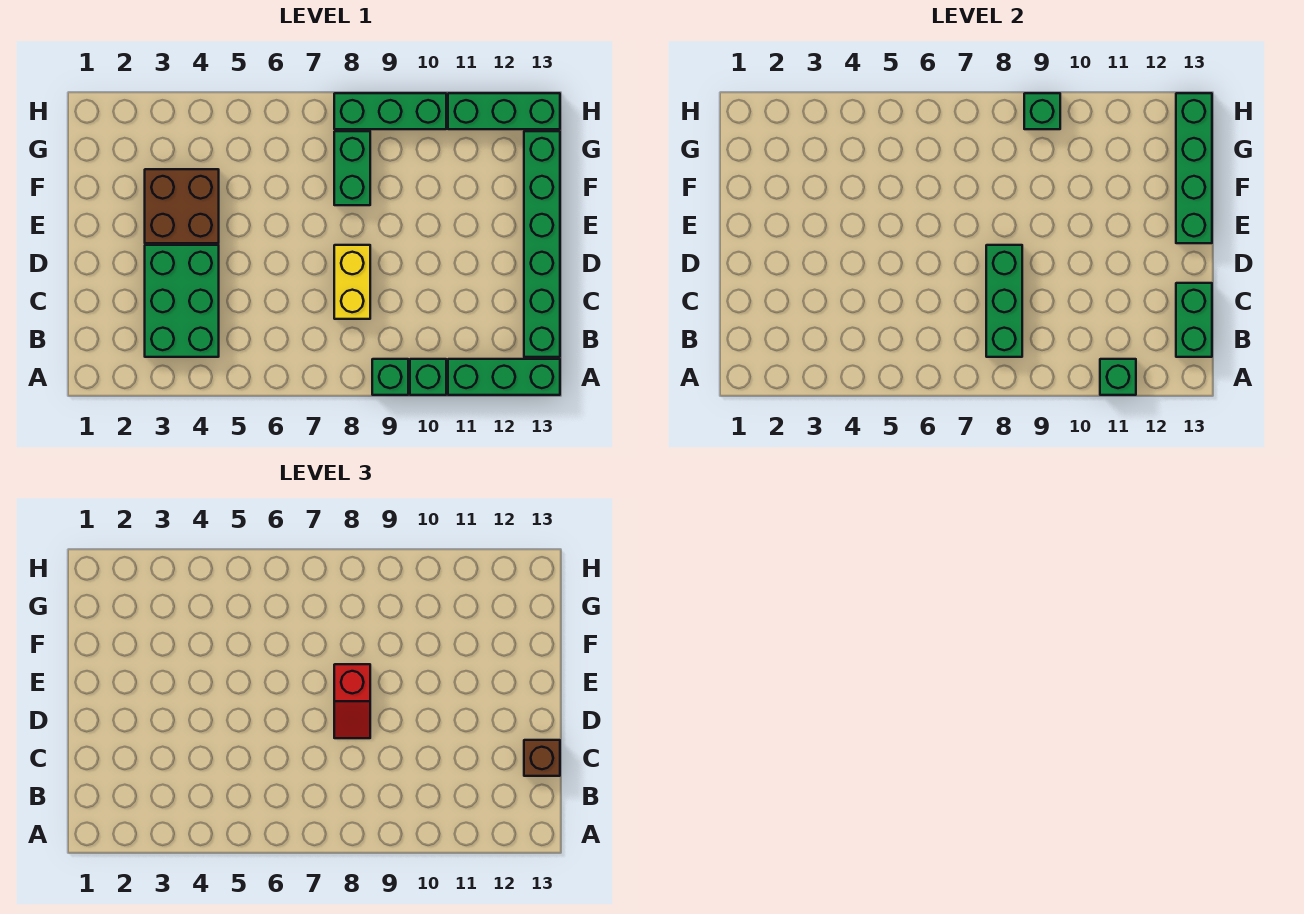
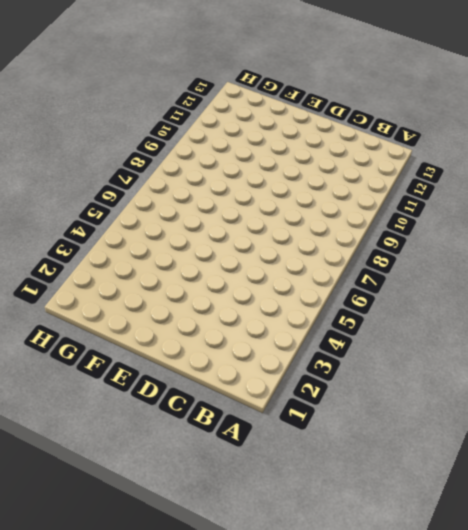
none -> green brick A9 level 1
none -> green brick A10 level 1
none -> green brick A11:A13 level 1

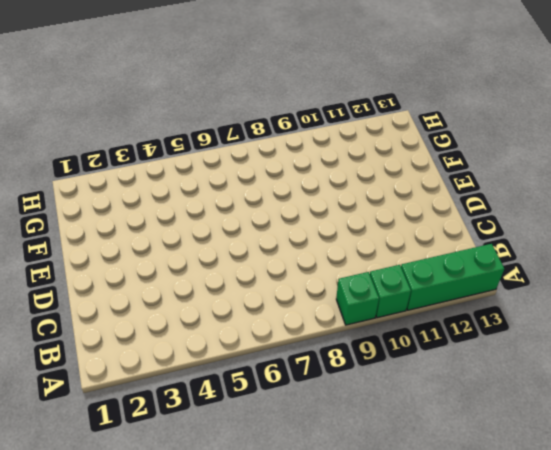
none -> green brick B3:D4 level 1
none -> green brick B13:G13 level 1
none -> yellow brick C8:D8 level 1

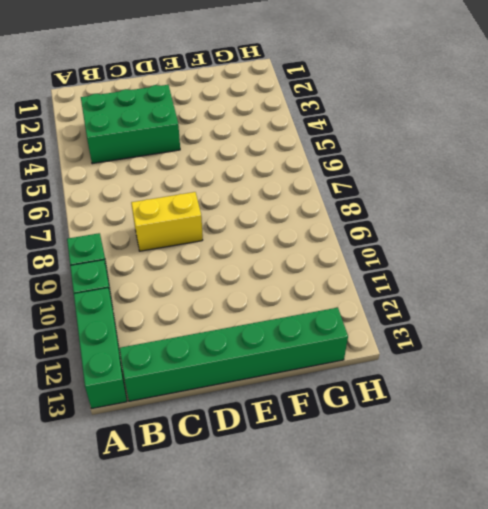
none -> brown brick E3:F4 level 1
none -> green brick F8:G8 level 1
none -> green brick H8:H10 level 1

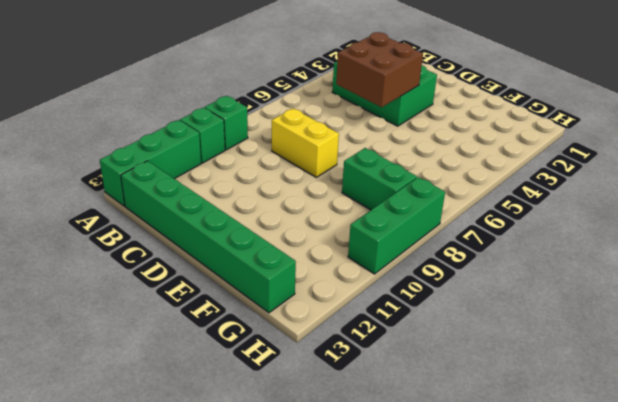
brown brick C4:D5 level 2 -> brown brick E3:F4 level 1
none -> green brick H11:H13 level 1
none -> green brick A11 level 2
none -> green brick B8:D8 level 2

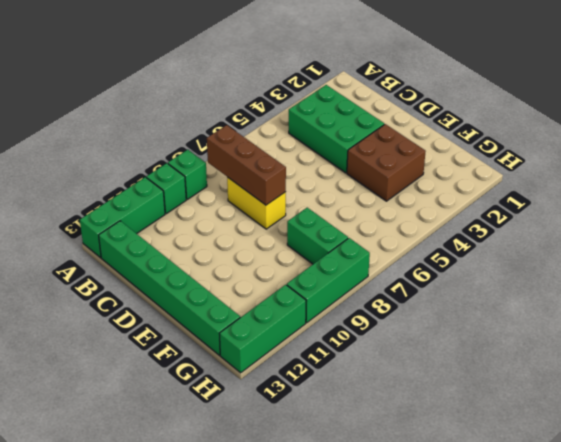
brown brick B8:D8 level 2 -> green brick B8:D8 level 2
none -> green brick A11 level 2
none -> green brick B13:C13 level 2
none -> green brick E13:H13 level 2

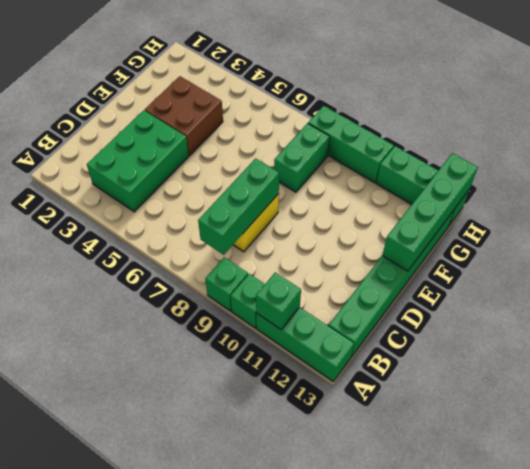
none -> green brick B13:C13 level 2
none -> green brick H9 level 2
none -> brown brick C13 level 3

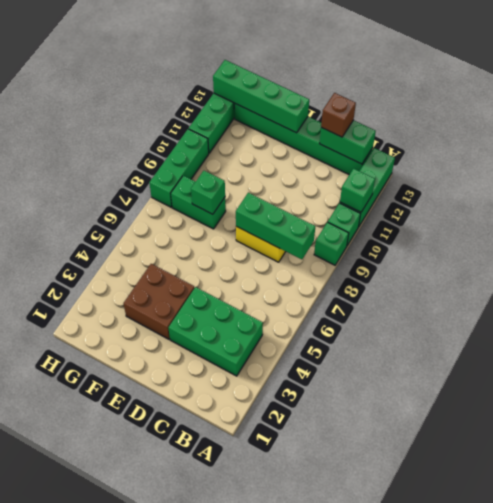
green brick F8 level 2 -> green brick H9 level 2
none -> red slope D8:E8 level 3 top E

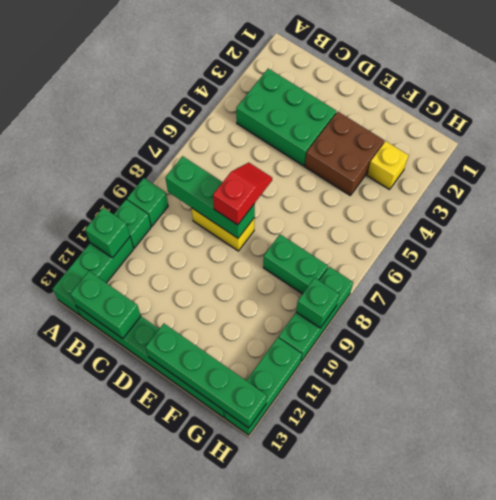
red slope D7:D8 level 3 top 8 -> red slope D8:E8 level 3 top E
yellow brick G3 level 1 -> none
none -> brown brick C13 level 3

